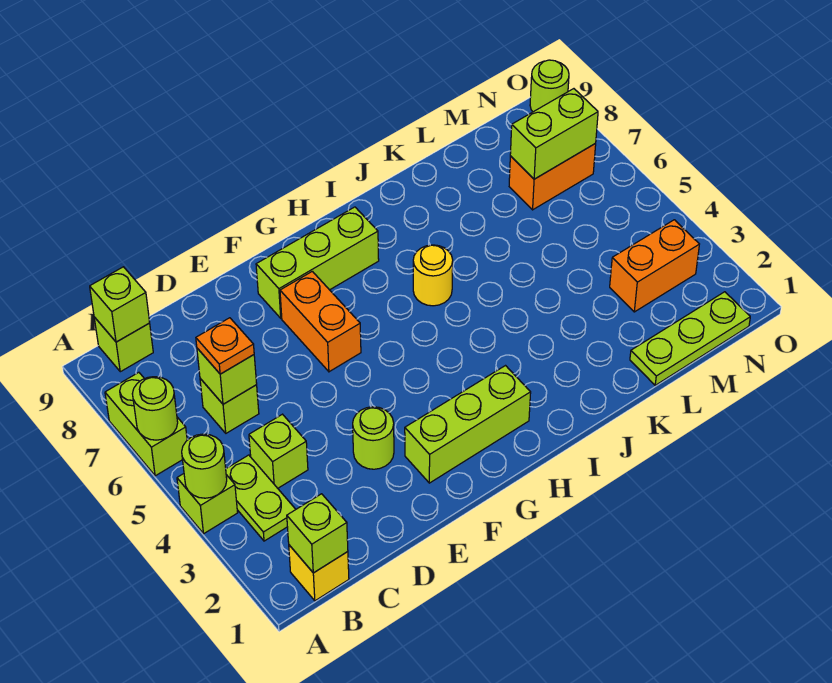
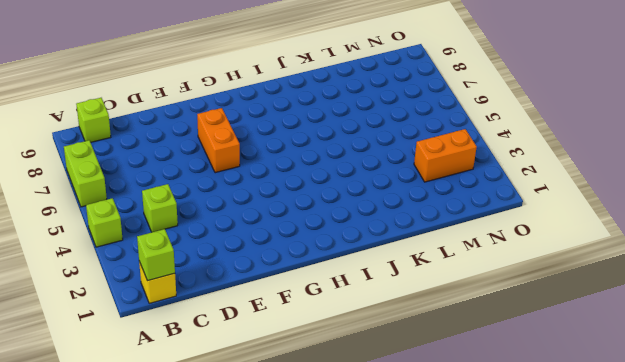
none -> lime plate B3:B4 level 1
none -> lime brick C6 level 1
none -> lime round brick E3 level 1

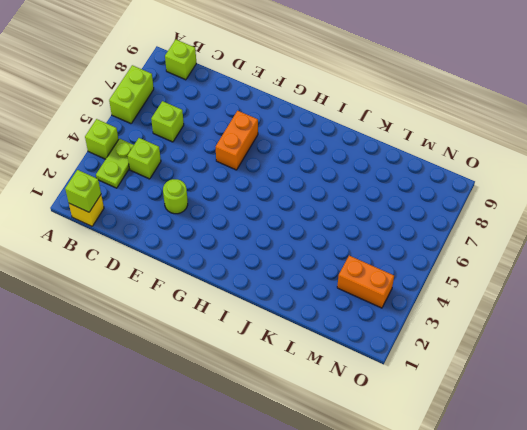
none -> lime brick F2:H2 level 1
none -> lime brick F8:H8 level 1
none -> yellow round brick I6 level 1

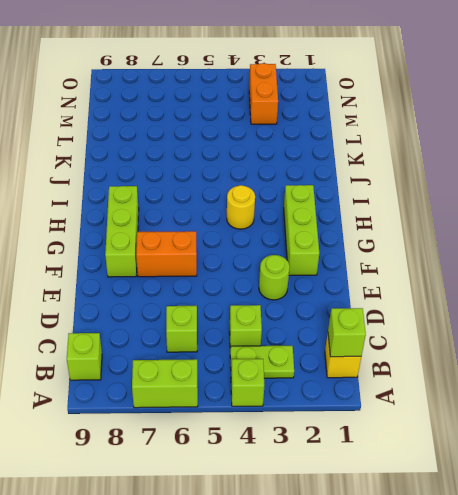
yellow round brick H4 level 1 -> yellow round brick I6 level 1
none -> lime plate L1:N1 level 1
none -> orange brick M7:N7 level 1
none -> lime round brick O9 level 1

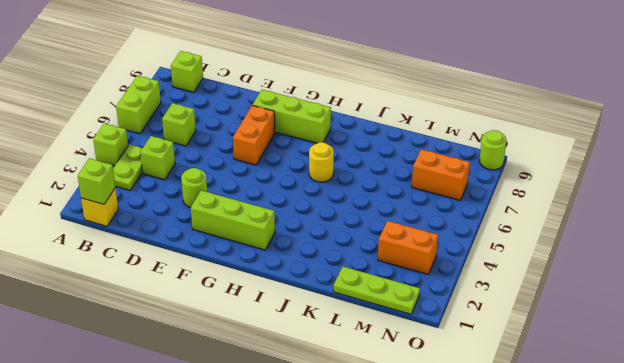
none -> lime round brick A4 level 2
none -> lime round brick A6 level 2
none -> lime brick B9 level 2

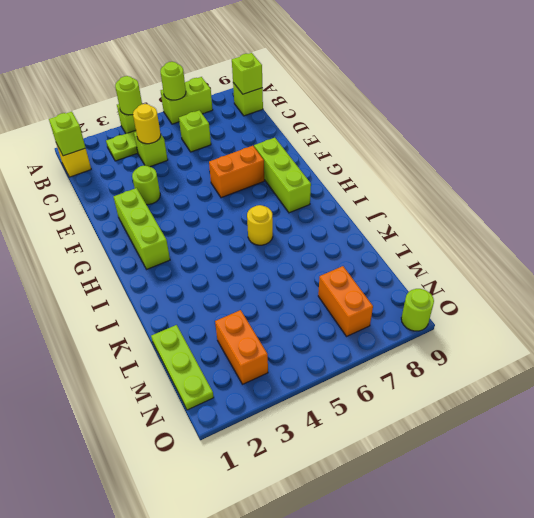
yellow round brick C4 level 2 -> none
none -> lime brick C6 level 2
none -> lime brick M7:N7 level 2
none -> orange plate C6 level 3

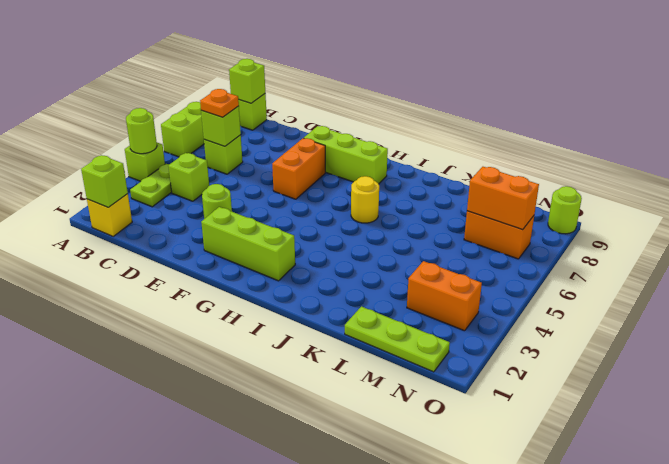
orange brick M7:N7 level 2 -> lime brick M7:N7 level 2
none -> lime round brick A6 level 2

